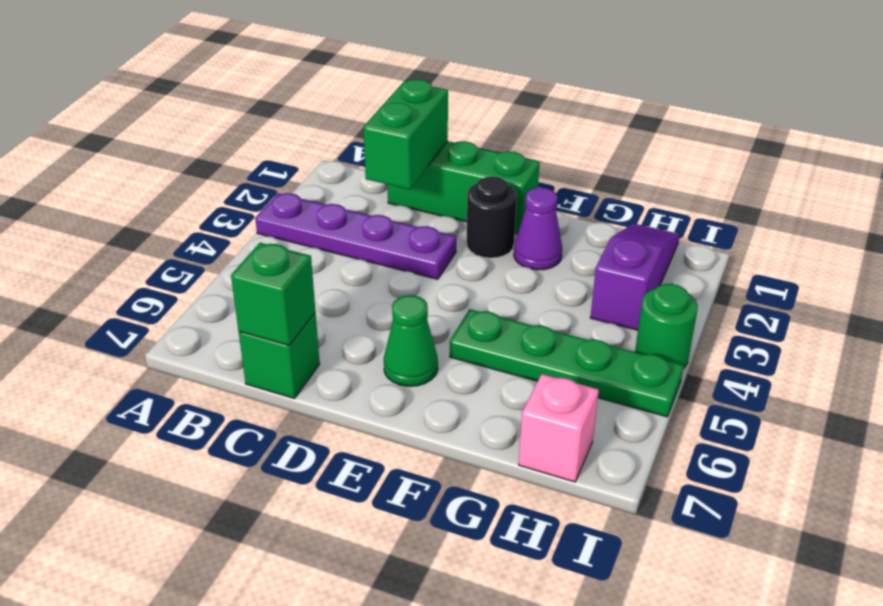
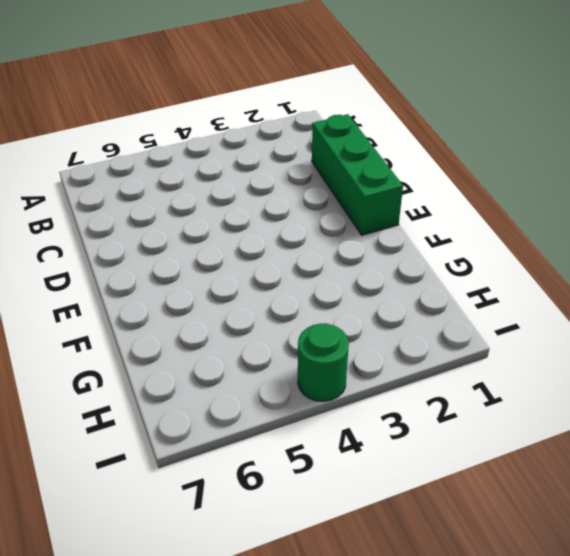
none -> purple plate A3:D3 level 1
none -> green brick C7 level 1
none -> black round brick E2 level 1

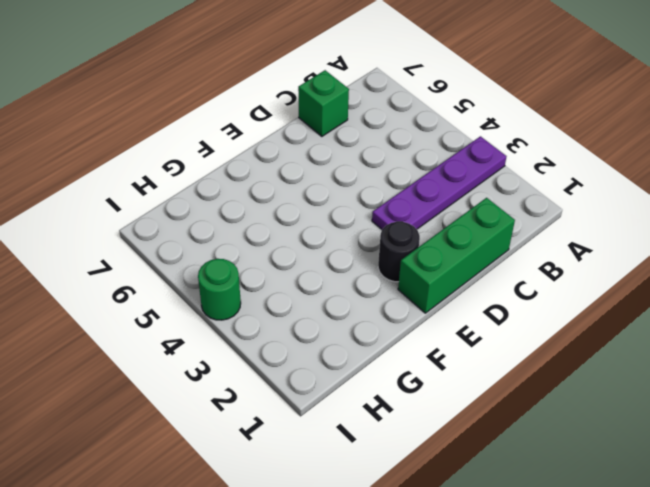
none -> green cone E6 level 1
none -> purple cone F2 level 1
none -> green plate F5:I5 level 1

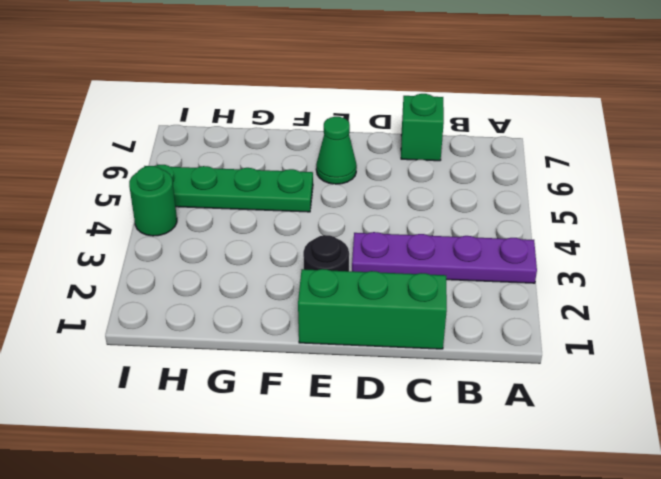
none -> purple cone F2 level 1
none -> purple slope H1:H3 level 1 top 3
none -> pink brick H7 level 1

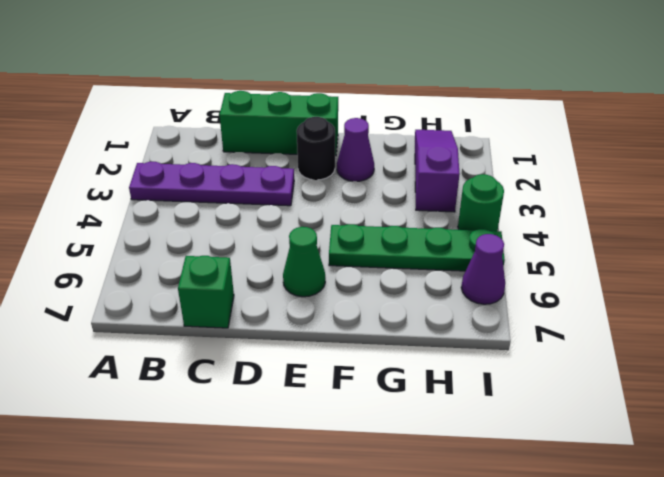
purple cone I6 level 1 -> none
none -> pink brick H7 level 1
none -> green brick C1:C2 level 2
none -> green brick C7 level 2

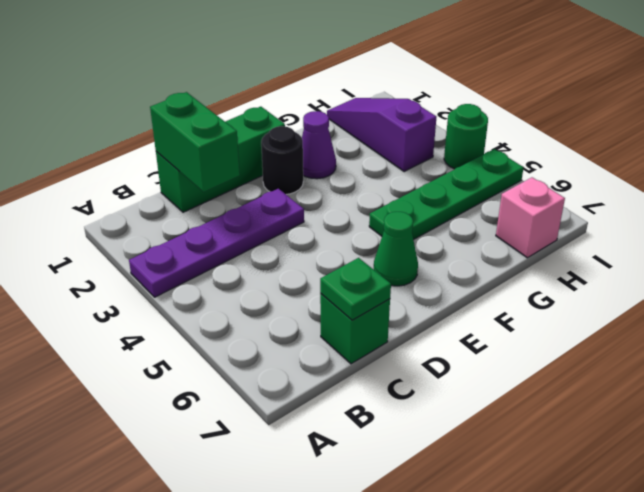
green plate C7 level 2 -> green brick C7 level 2

